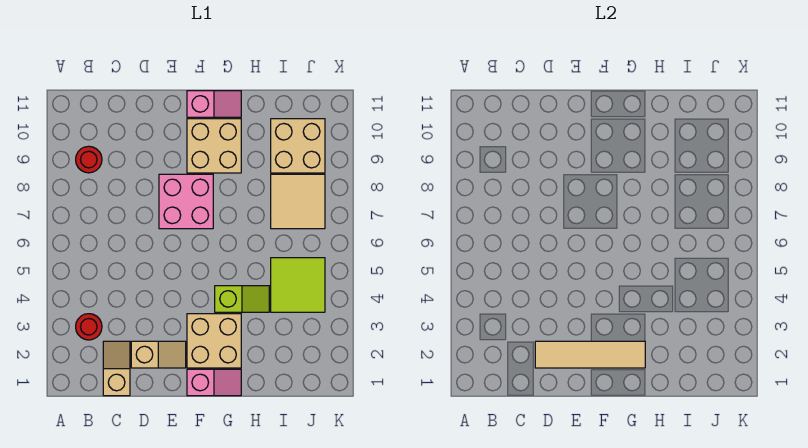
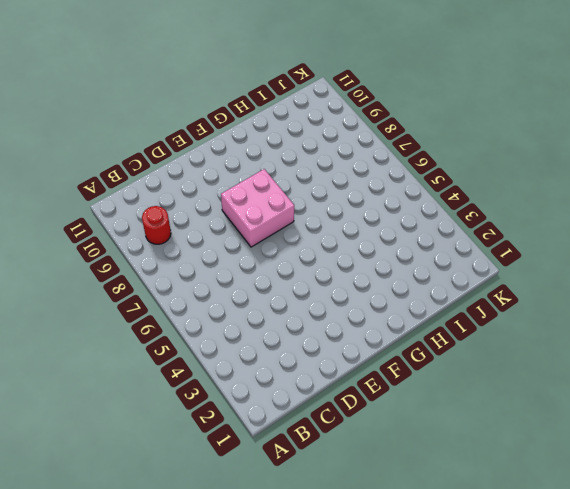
none -> red round brick B3 level 1
none -> tan slope C1:C2 level 1 top 1
none -> tan slope D2:E2 level 1 top D

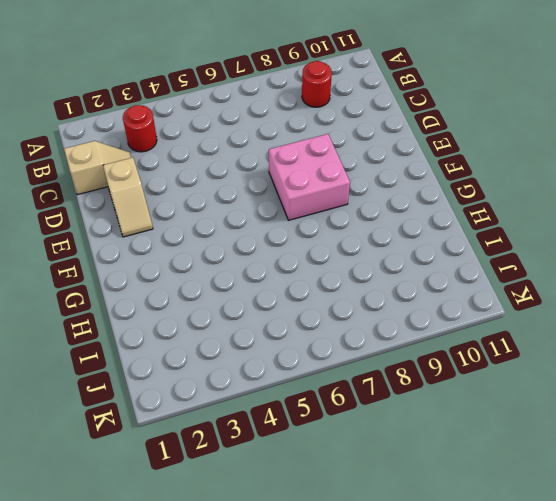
none -> pink slope F1:G1 level 1 top F
none -> tan brick F2:G3 level 1
none -> tan brick F9:G10 level 1

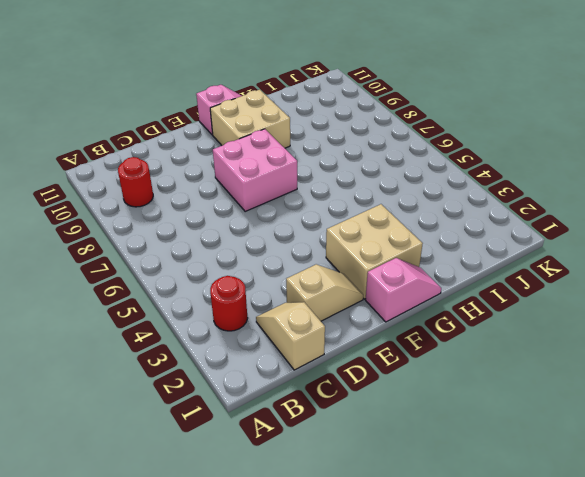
none -> lime slope G4:H4 level 1 top G
none -> lime tile I4:J5 level 1
none -> tan tile I7:J8 level 1

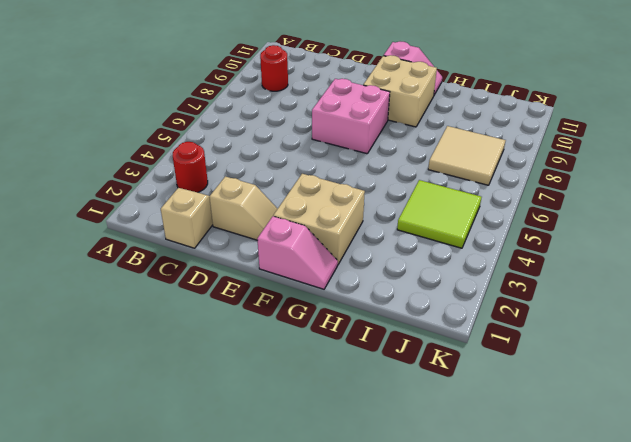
none -> lime slope G4:H4 level 1 top G
none -> tan brick I9:J10 level 1
none -> tan tile D2:G2 level 2

